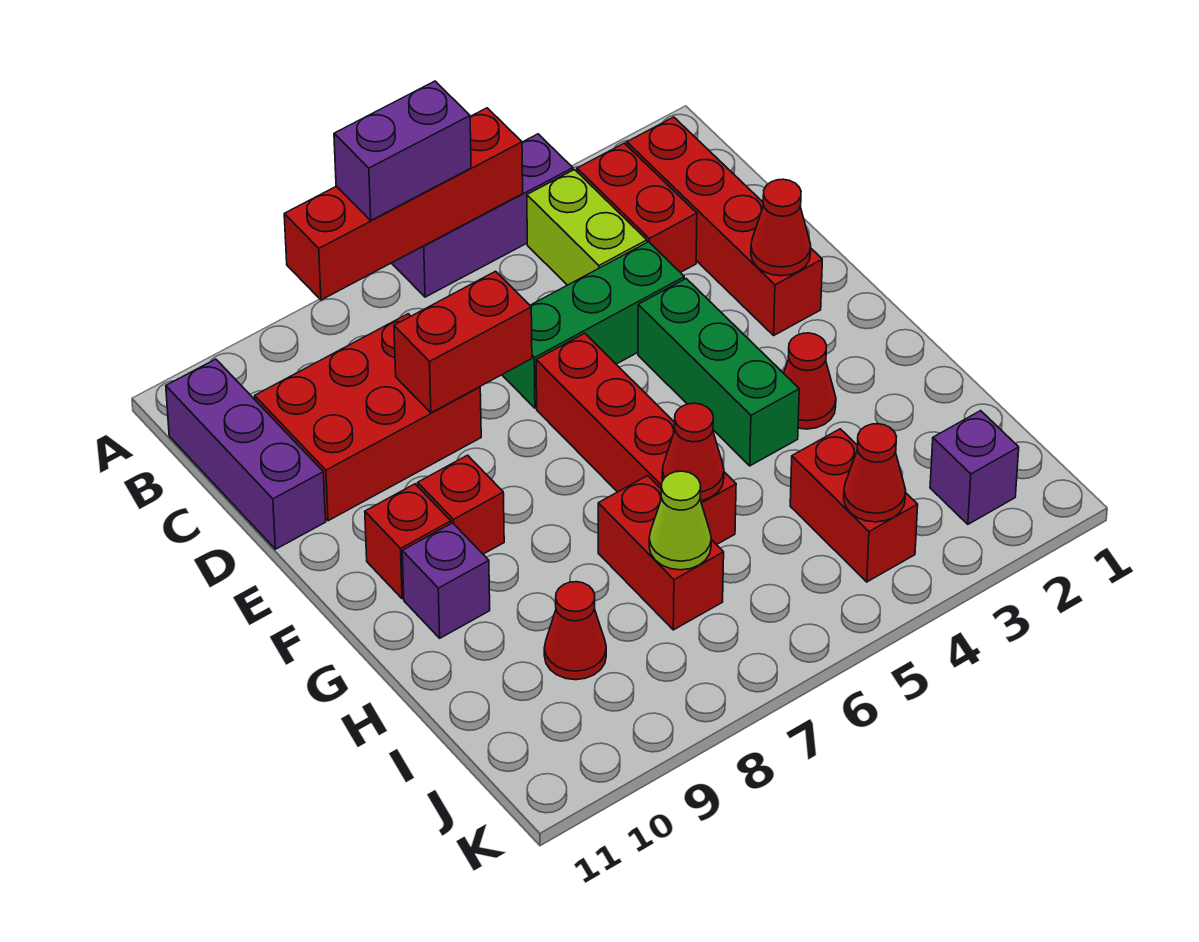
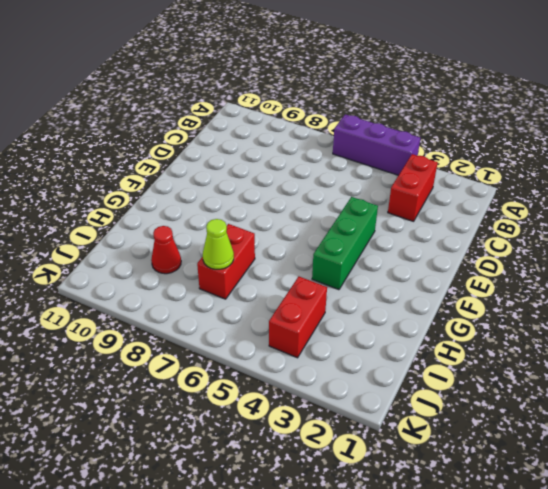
none -> red brick B2:E2 level 1
none -> lime brick B4:C4 level 1
none -> purple brick B11:D11 level 1

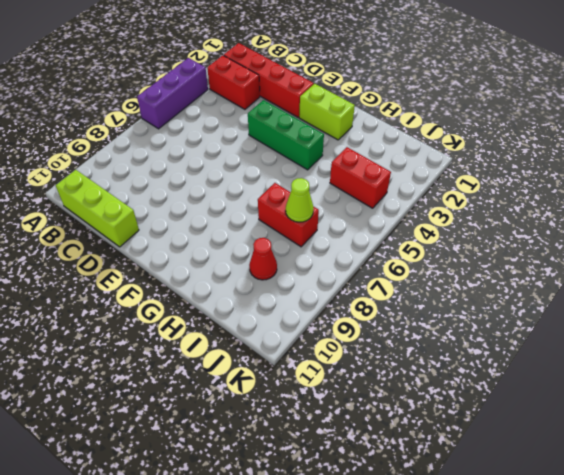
lime brick B11:D11 level 1 -> purple brick B11:D11 level 1
lime brick F2:G2 level 1 -> lime brick B4:C4 level 1
none -> red brick C8:D10 level 1
none -> green brick D4:D6 level 1
none -> red brick E6:H6 level 1

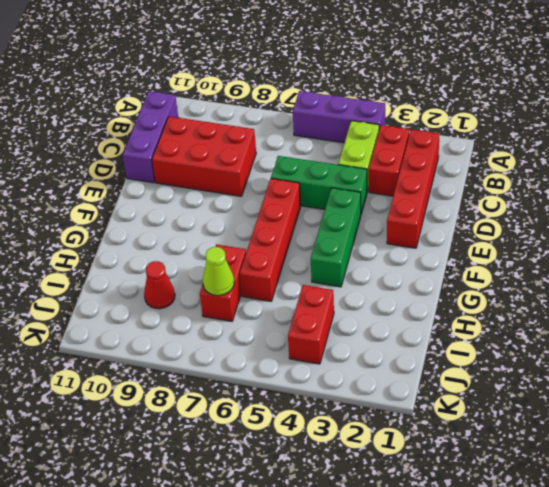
none -> red brick F9 level 1
none -> red brick F10 level 1
none -> red cone G3 level 1

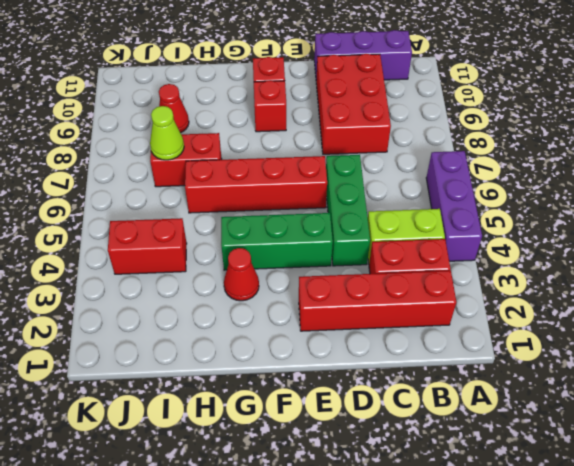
none -> purple brick G10 level 1
none -> purple brick J2 level 1
none -> red brick A5:A8 level 2

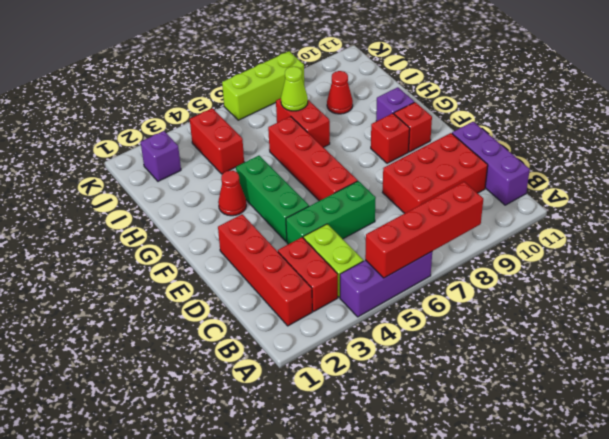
lime brick K6:K8 level 1 -> none
none -> red brick D7:D8 level 2
none -> red cone E2 level 2
none -> red cone H6 level 2

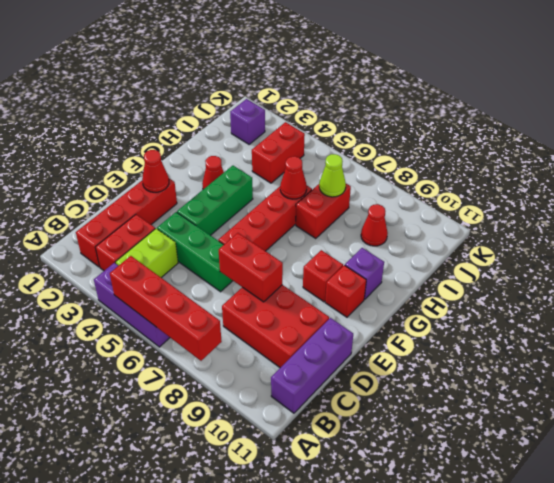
none -> red cone J4 level 2
none -> purple brick A6:A7 level 3

